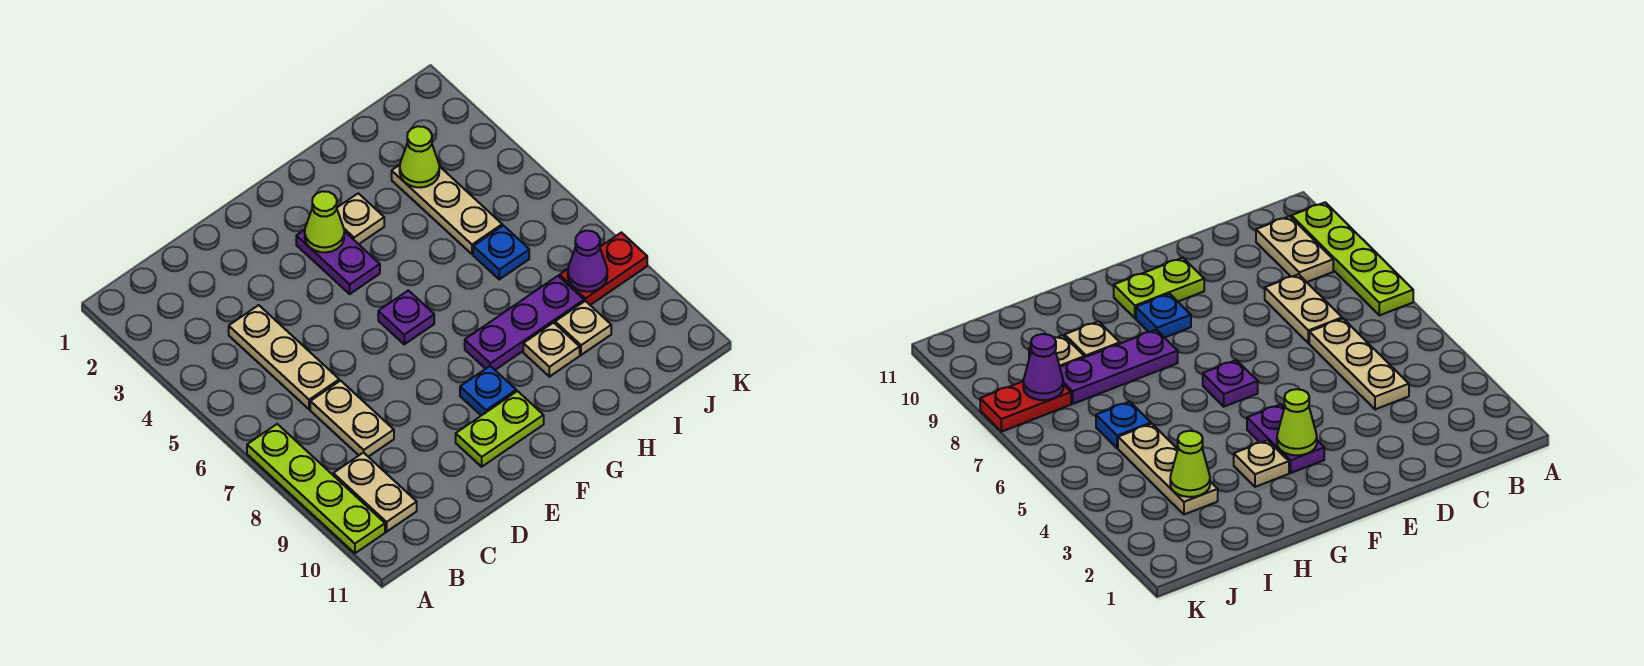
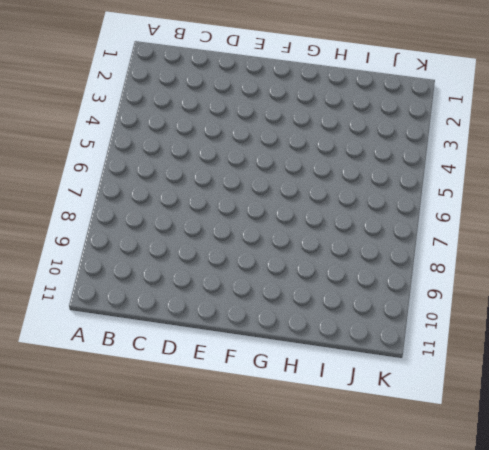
none -> lime plate A7:A10 level 1
none -> tan plate B9:B10 level 1
none -> tan plate C4:C6 level 1

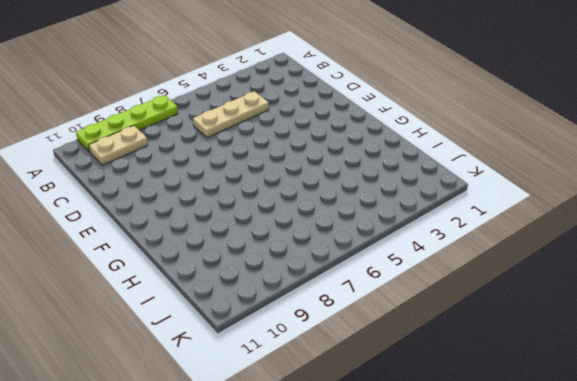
none -> tan plate C7:C8 level 1
none -> lime plate E10:F10 level 1
none -> purple plate F3:F4 level 1

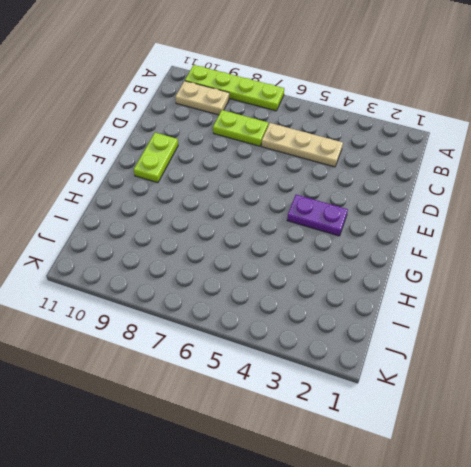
lime plate C7:C8 level 1 -> tan plate C7:C8 level 1
none -> purple plate F6 level 1
none -> blue plate F9 level 1
none -> tan plate G3 level 1

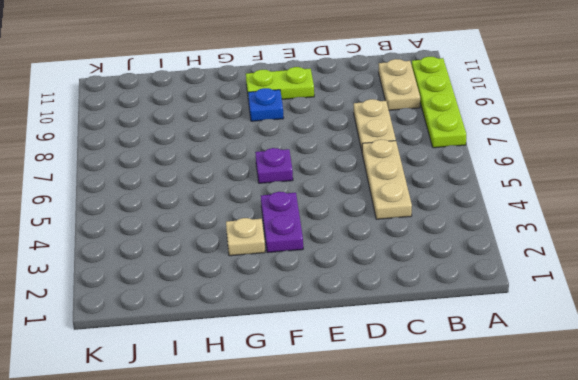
none -> purple plate G8:I8 level 1
none -> tan plate H9 level 1
none -> tan plate I3:I5 level 1

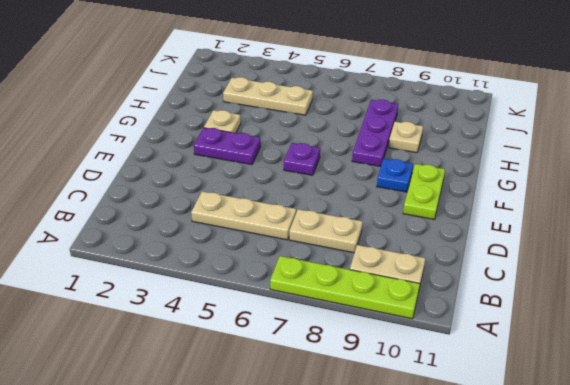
none -> blue plate I6 level 1
none -> tan plate I9 level 1
none -> red plate J8:K8 level 1

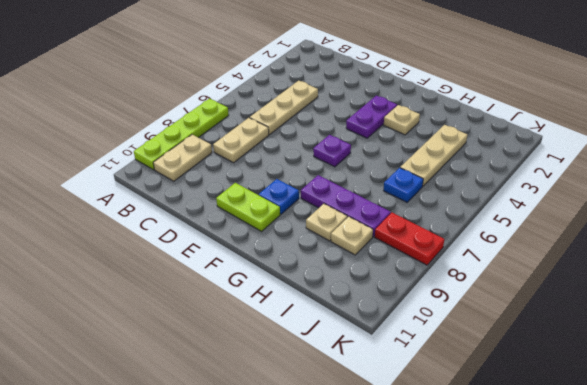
none -> lime cone F3 level 2
none -> lime cone I3 level 2
none -> purple cone J8 level 2

